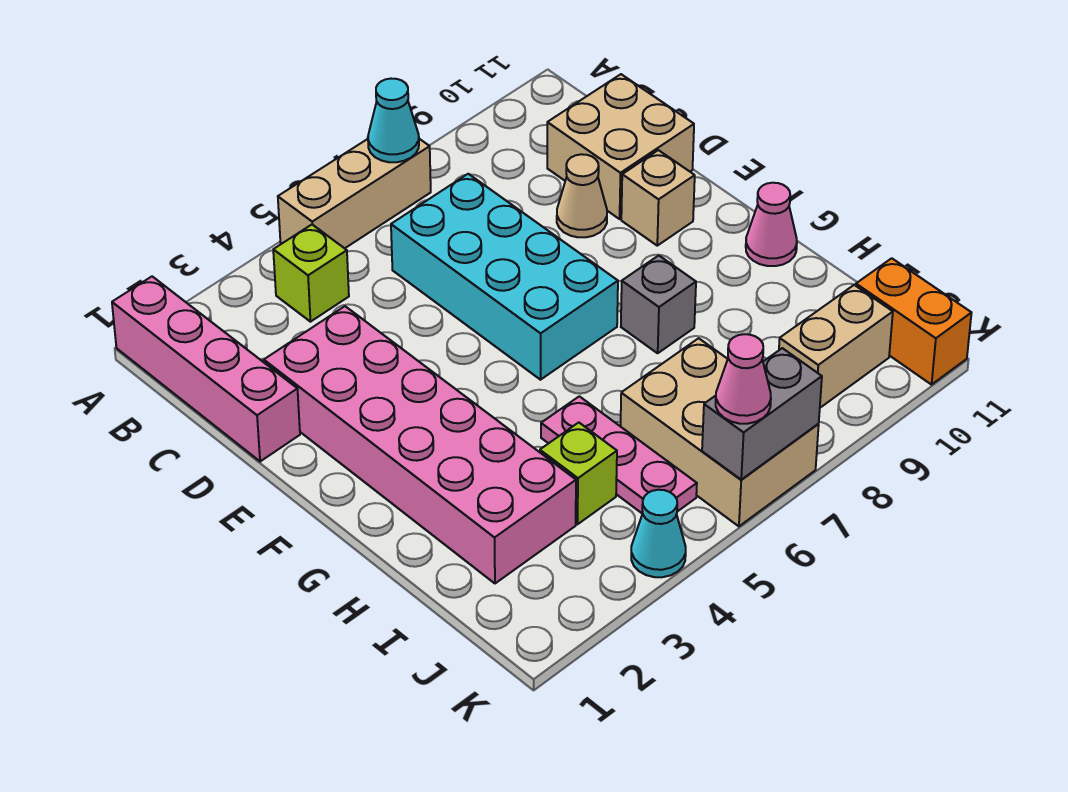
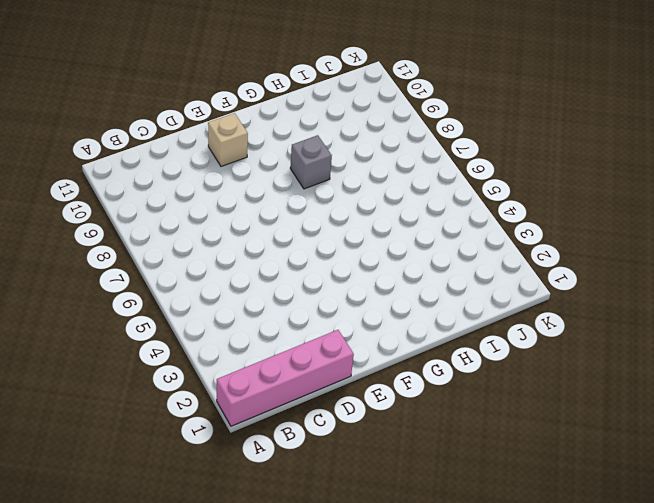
none -> tan brick A5:A7 level 1
none -> lime brick B4 level 1
none -> cyan brick C6:F7 level 1

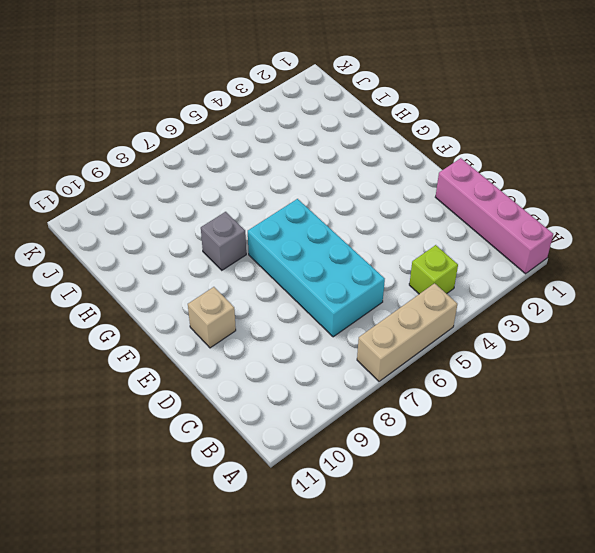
none -> tan brick C10:D11 level 1
none -> pink brick D2:I3 level 1
none -> tan cone D9 level 1

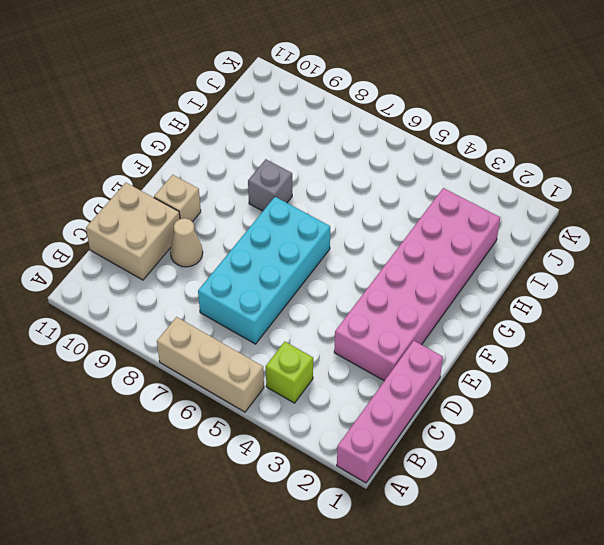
none -> pink cone G11 level 1
none -> pink plate H5:J5 level 1
none -> lime brick I4 level 1

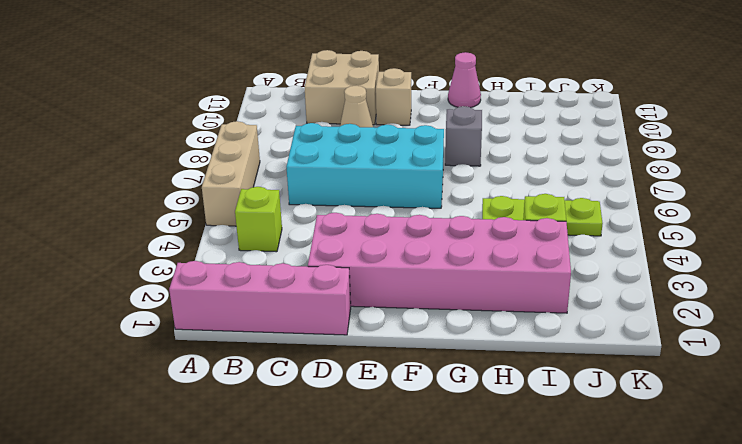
lime plate H5:J5 level 1 -> pink plate H5:J5 level 1
none -> tan brick I6:K7 level 1
none -> tan brick J9:J10 level 1
none -> orange brick J11:K11 level 1

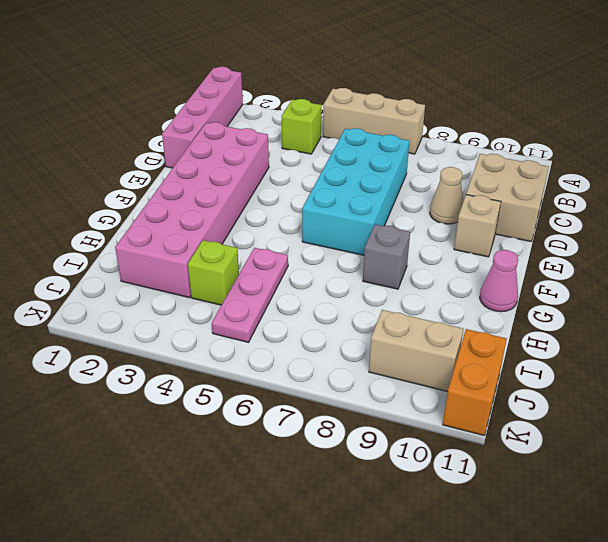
none -> tan brick I6:K7 level 1
none -> cyan cone K4 level 1
none -> cyan cone A7 level 2

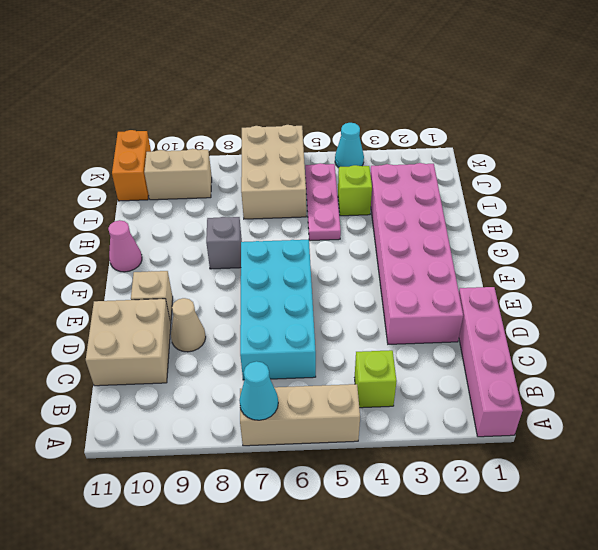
none -> grey brick K6:K7 level 2
none -> pink cone K6 level 3

